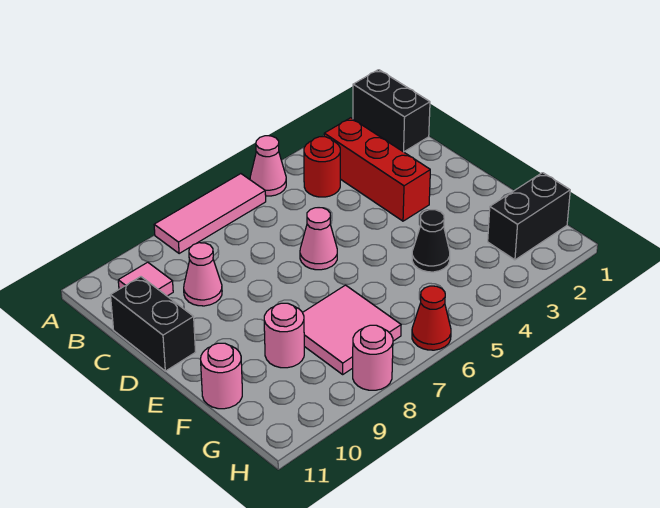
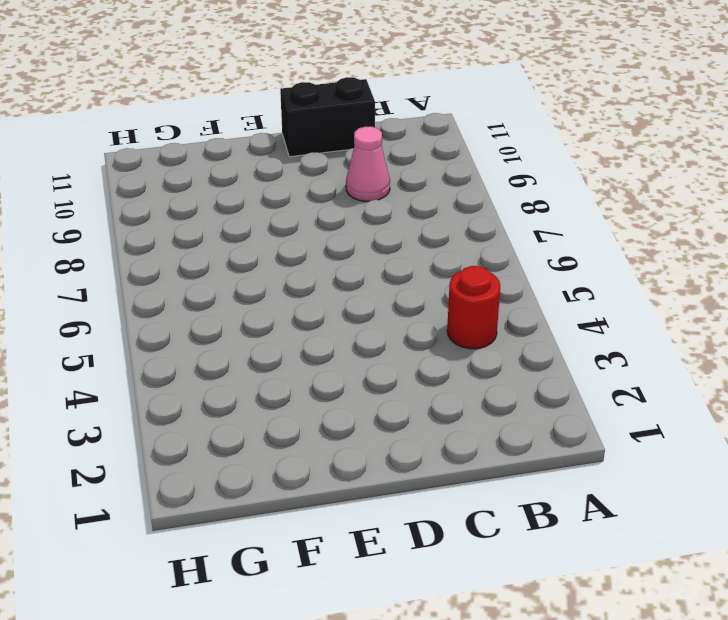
none -> black brick A1:B1 level 1
none -> pink cone A5 level 1
none -> pink tile A6:A8 level 1

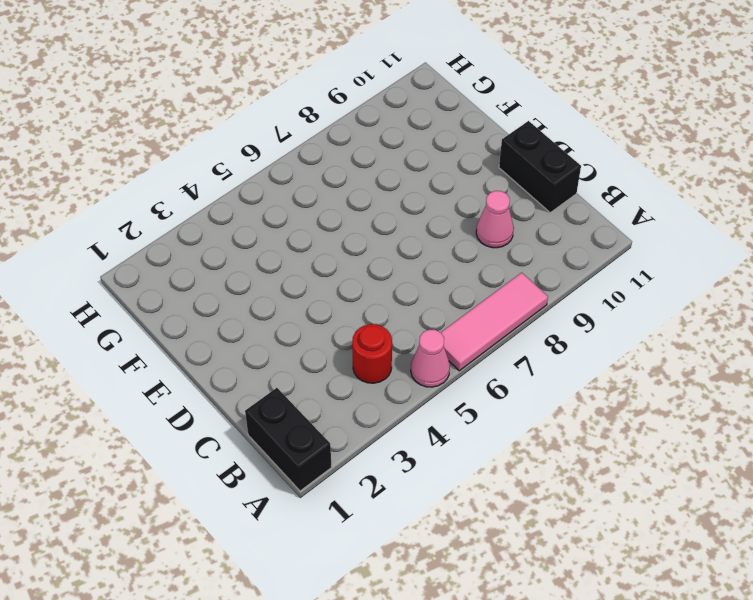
none -> red brick B3:D3 level 1
none -> pink tile B10 level 1
none -> pink cone D6 level 1

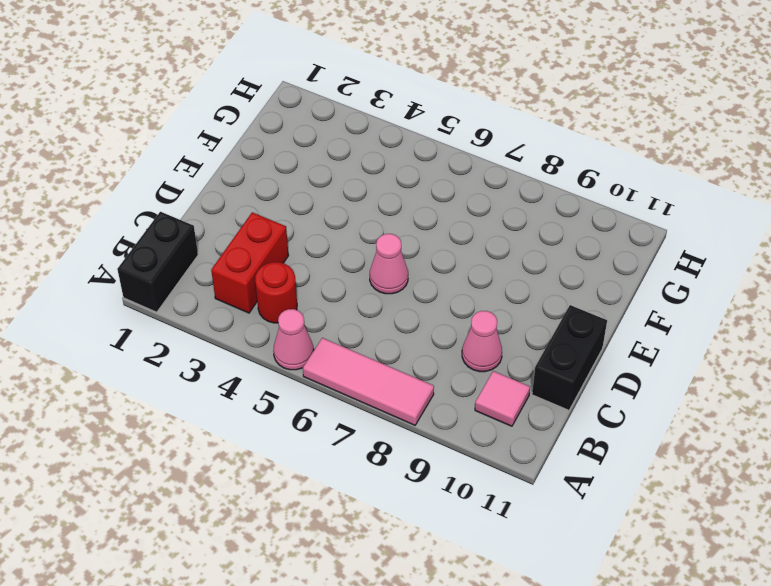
red brick B3:C3 level 1 -> red brick B3:D3 level 1
none -> black cone F4 level 1
none -> pink tile F7:G8 level 1
none -> pink round brick F9 level 1

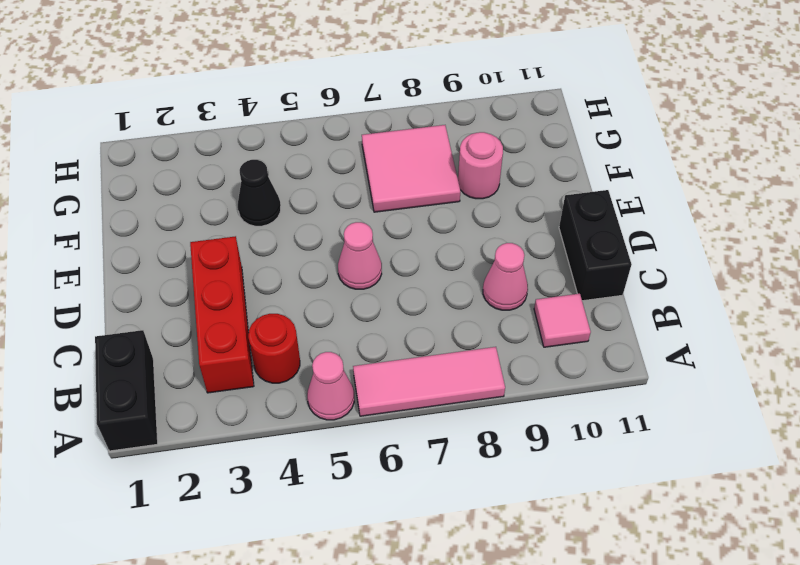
none -> pink round brick F11 level 1
none -> black brick G1:G2 level 1
none -> red cone H6 level 1

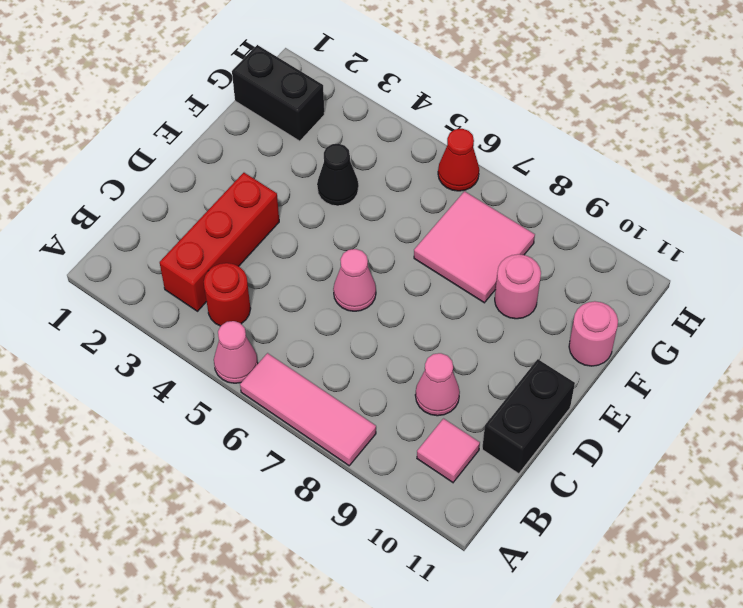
none -> black brick A1:B1 level 1
none -> pink round brick H8 level 1

